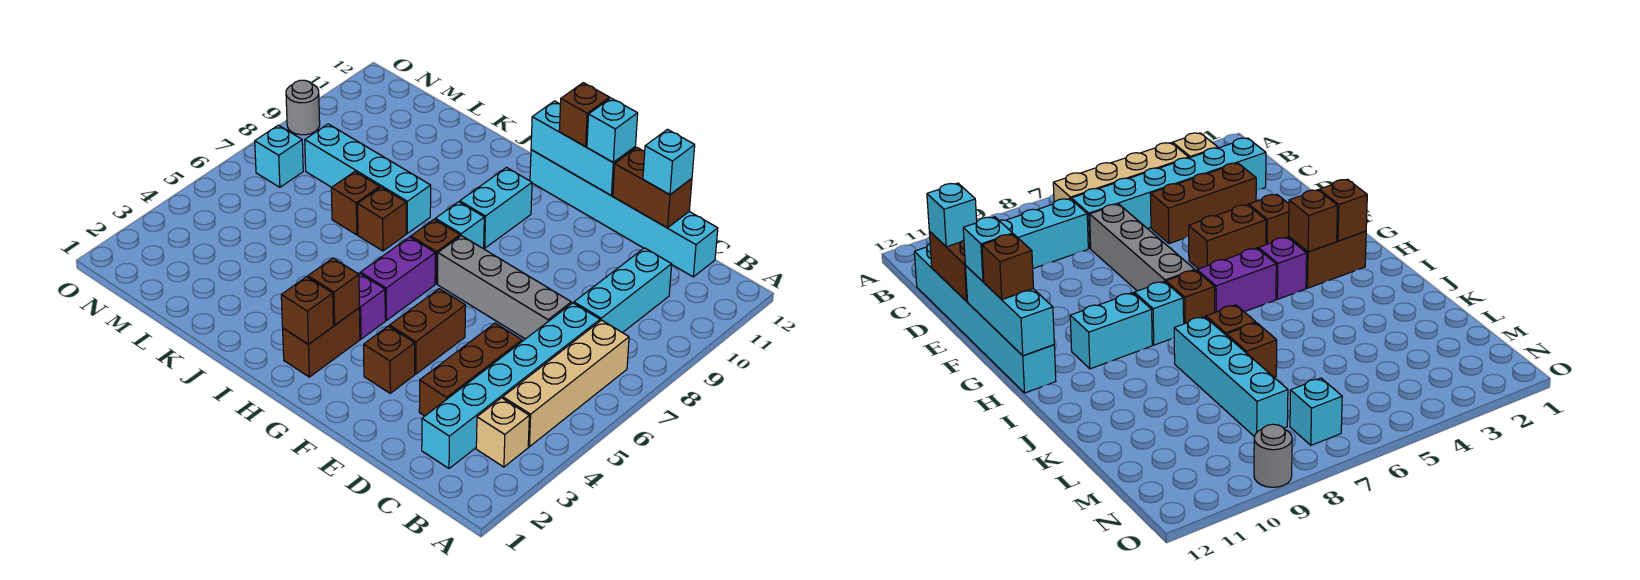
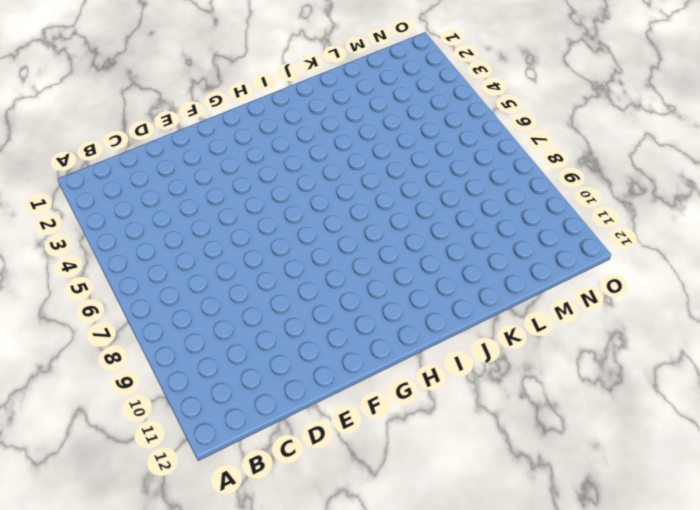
none -> tan brick B3 level 1
none -> tan brick B4:B7 level 1
none -> cyan brick C2:C7 level 1

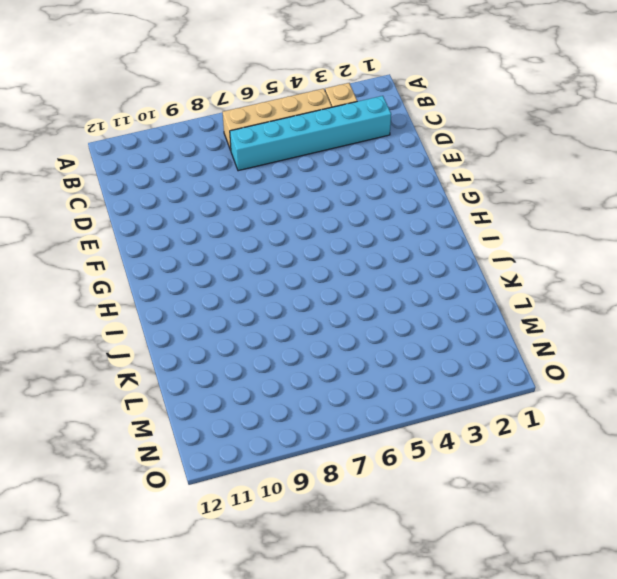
none -> cyan brick C8:C10 level 1
none -> cyan brick C12:H12 level 1
none -> brown brick D3:D5 level 1

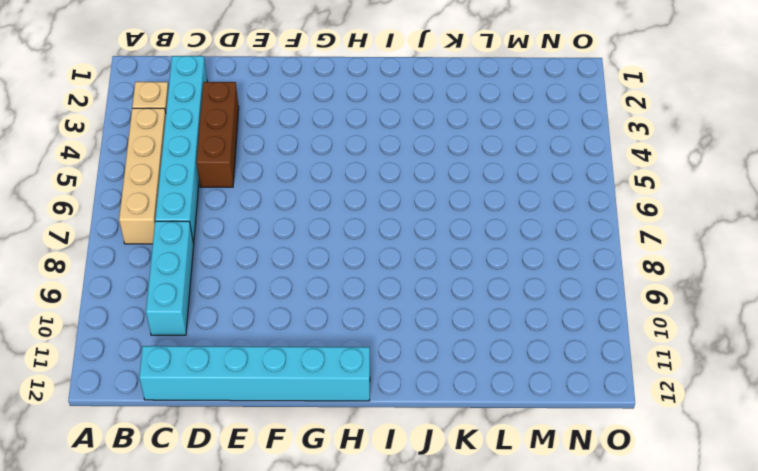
none -> grey brick D7:G7 level 1
none -> brown brick F3 level 1
none -> brown brick F4:F5 level 1

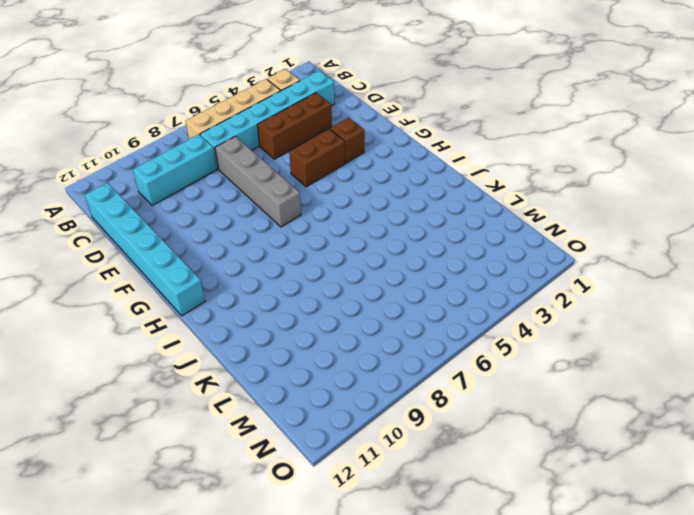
none -> brown brick H2:H3 level 1
none -> purple brick H4 level 1
none -> purple brick H5:H6 level 1

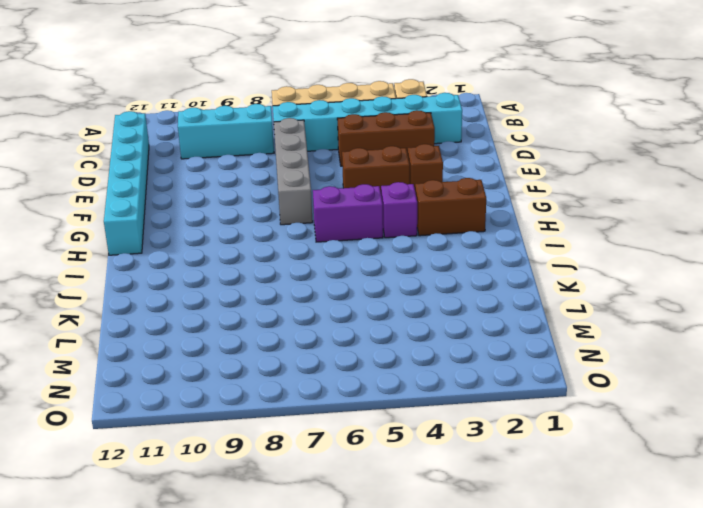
none -> brown brick H7 level 1
none -> cyan brick H8 level 1
none -> cyan brick H9:H10 level 1

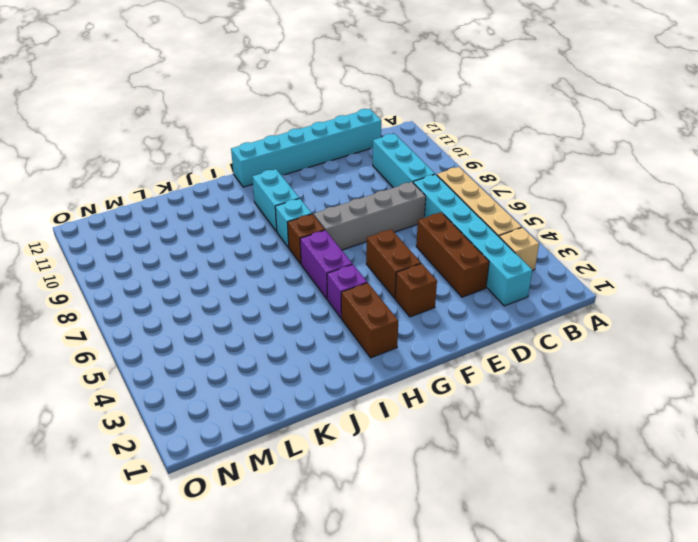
none -> brown brick J7 level 1
none -> cyan brick J8:M8 level 1
none -> brown brick K7 level 1

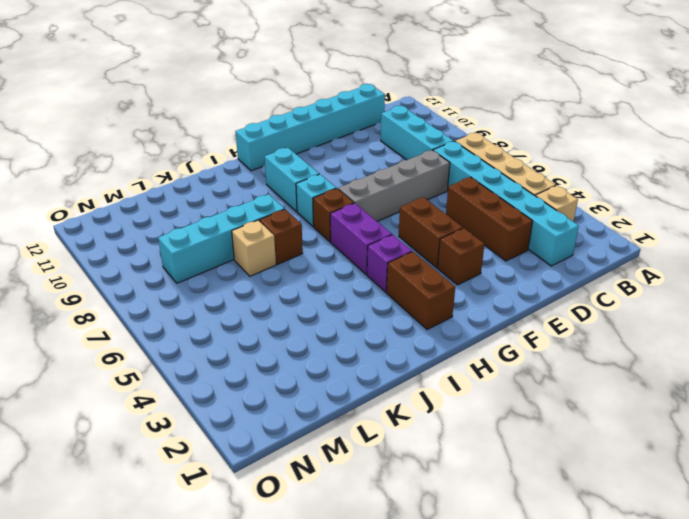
tan brick K7 level 1 -> brown brick K7 level 1
none -> cyan brick N7 level 1
none -> grey round brick O9 level 1
none -> brown brick D12:E12 level 2

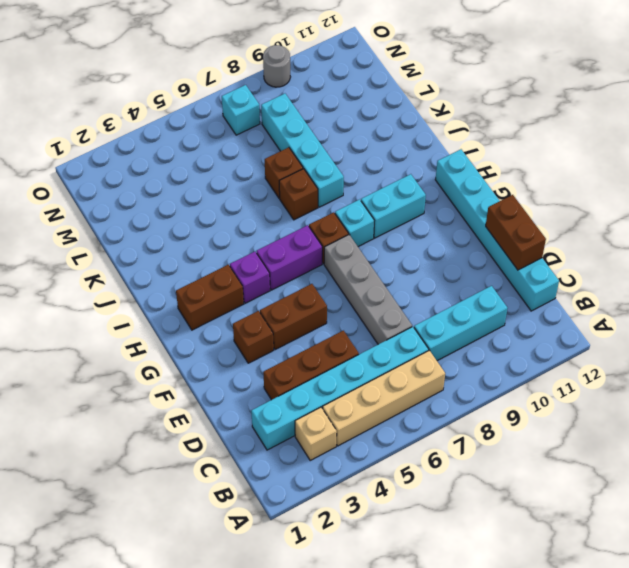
none -> cyan brick F12:H12 level 2
none -> brown brick H2 level 2
none -> brown brick H3 level 2

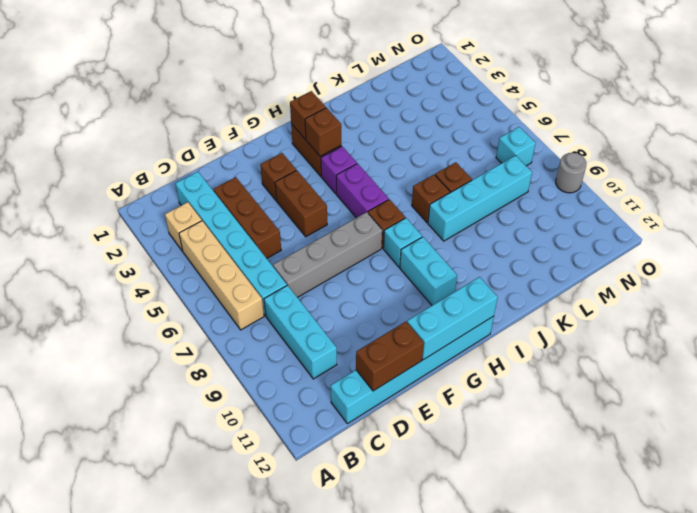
none -> cyan brick D12 level 3
none -> cyan brick F12 level 3
none -> brown brick G12 level 3

